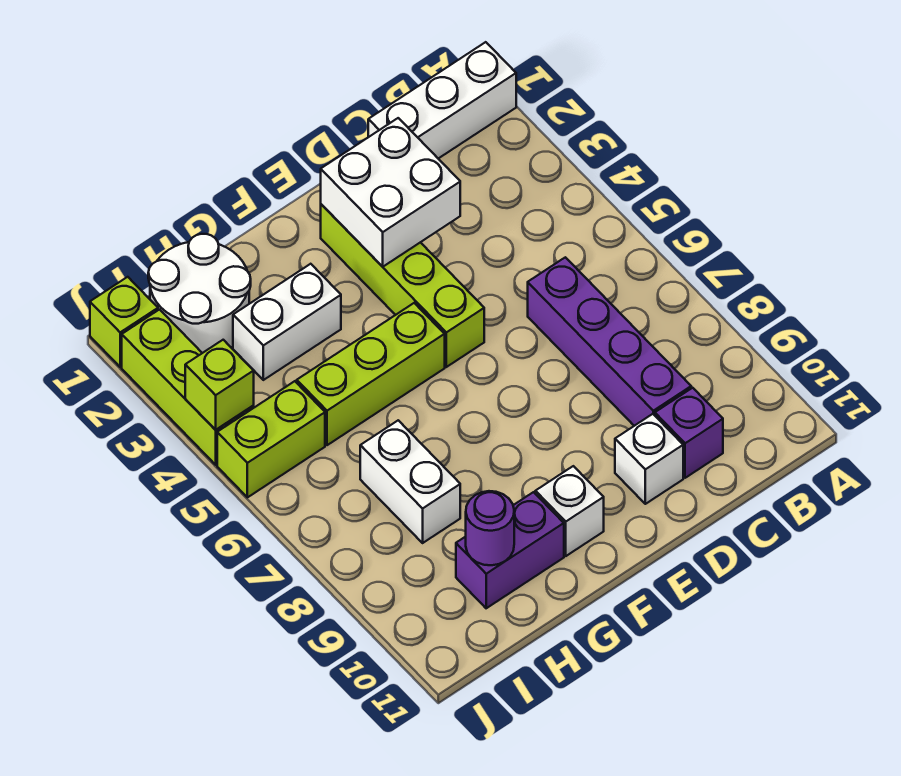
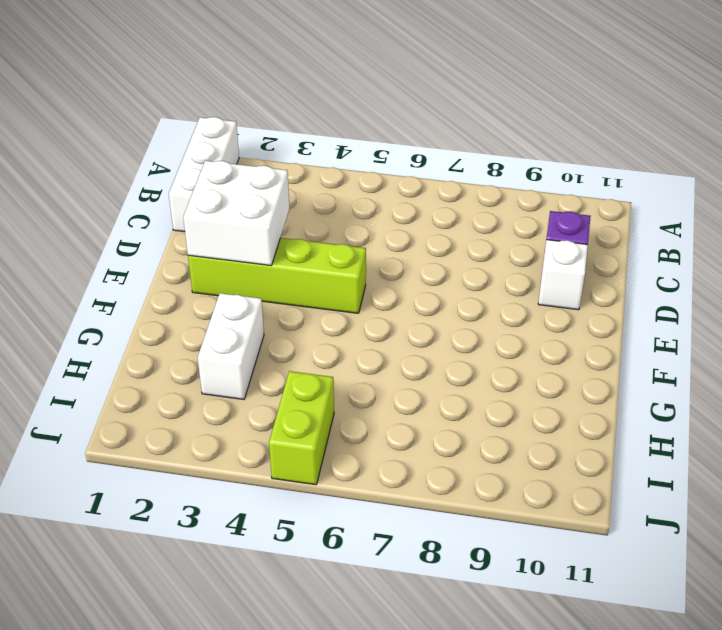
none -> purple brick C6:C9 level 1
none -> lime brick F5:H5 level 1
none -> white brick F10 level 1

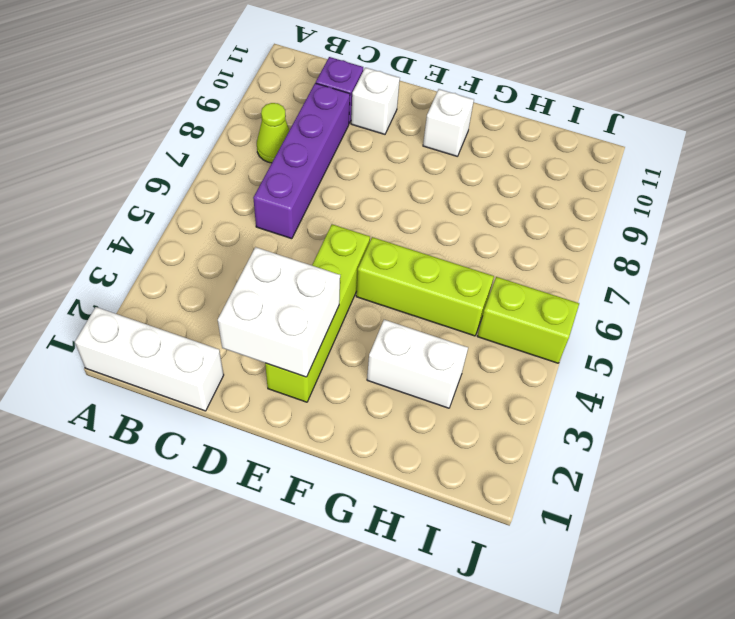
lime cone B8 level 1 -> none
none -> purple brick G10:H10 level 1
none -> white round brick H1:I2 level 1
none -> white brick H7:H8 level 1

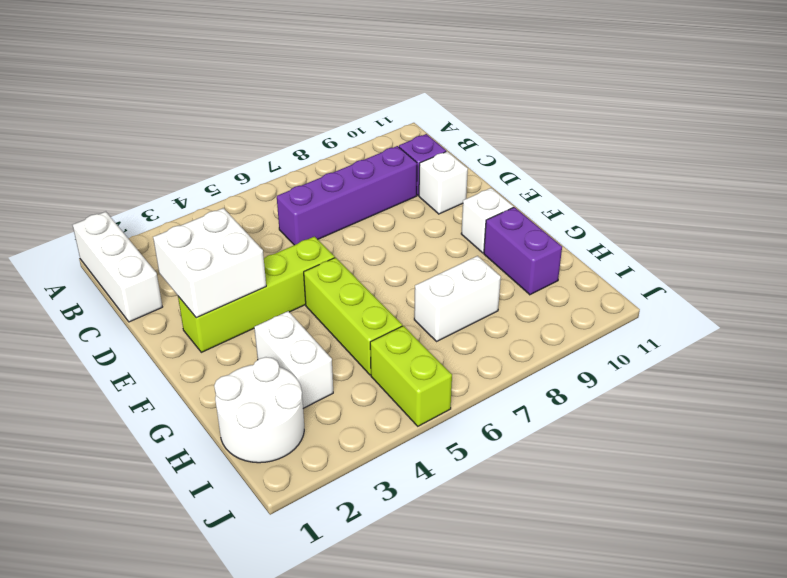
none -> lime brick J1 level 1
none -> lime brick J2:J4 level 1
none -> purple round brick H10 level 2

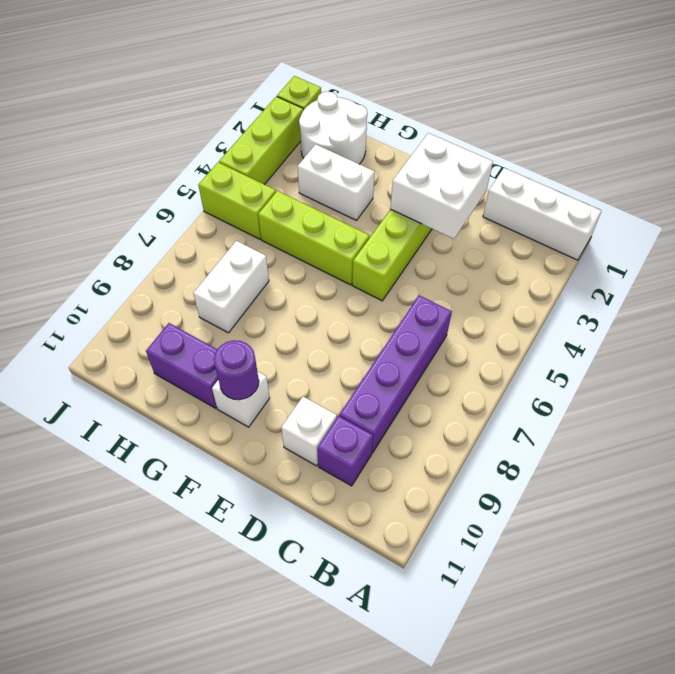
purple round brick F10 level 2 -> purple round brick H10 level 2
none -> lime brick J4 level 2

